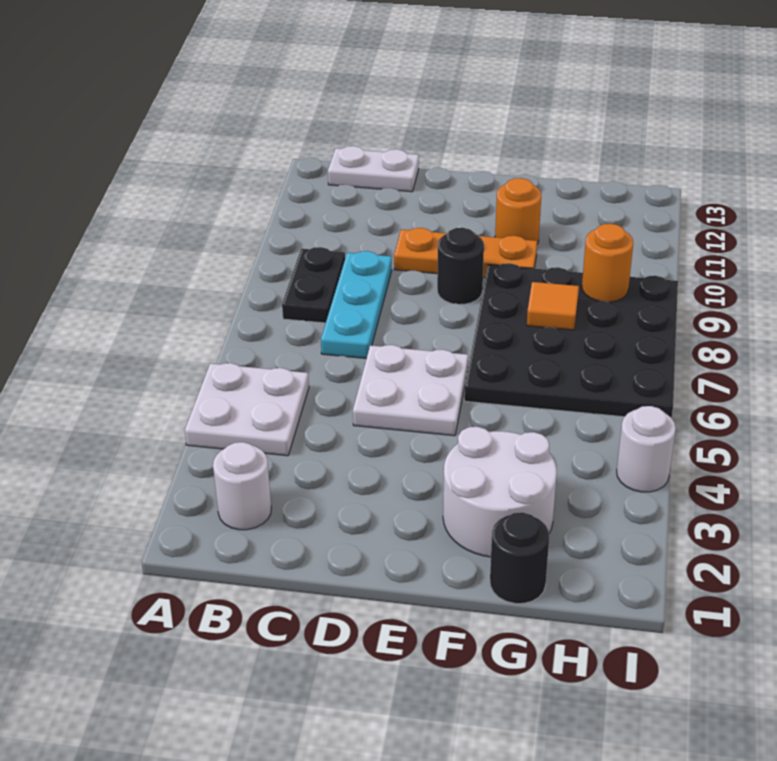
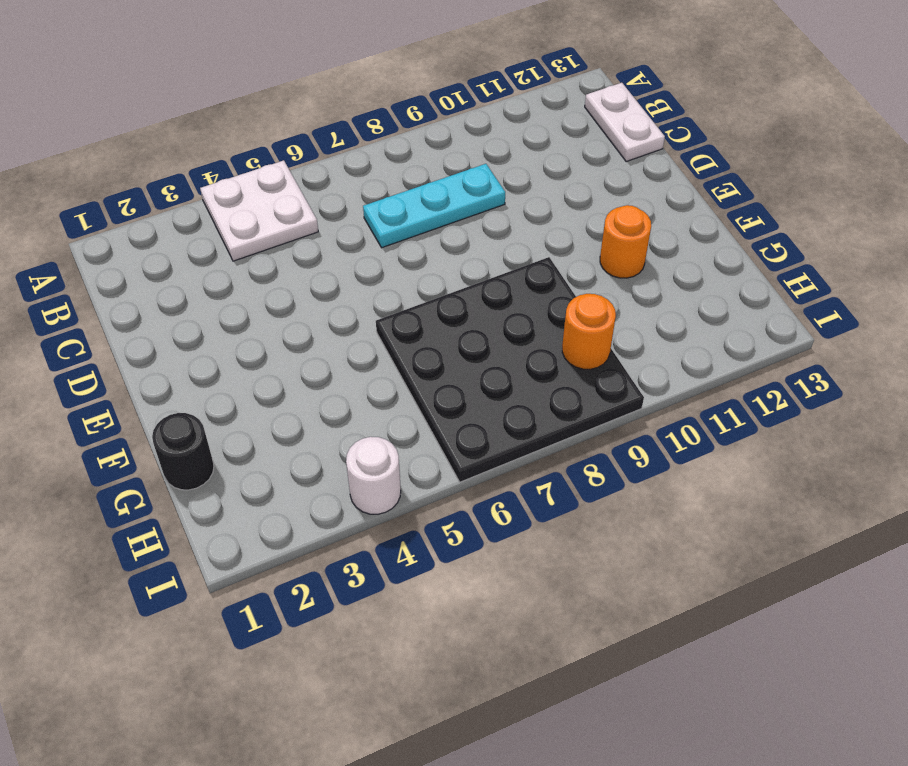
none -> white round brick B2 level 1
none -> black plate B8:B9 level 1
none -> white plate D5:E6 level 1

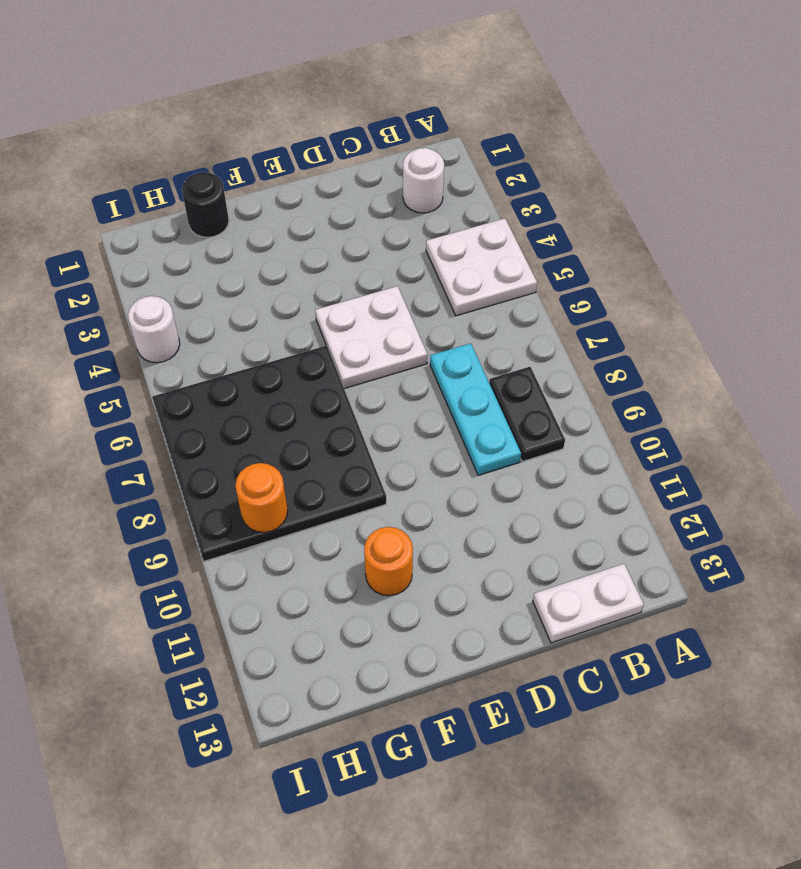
none -> orange plate D10:F10 level 1
none -> black round brick E9 level 1
none -> white round brick F2:G3 level 1

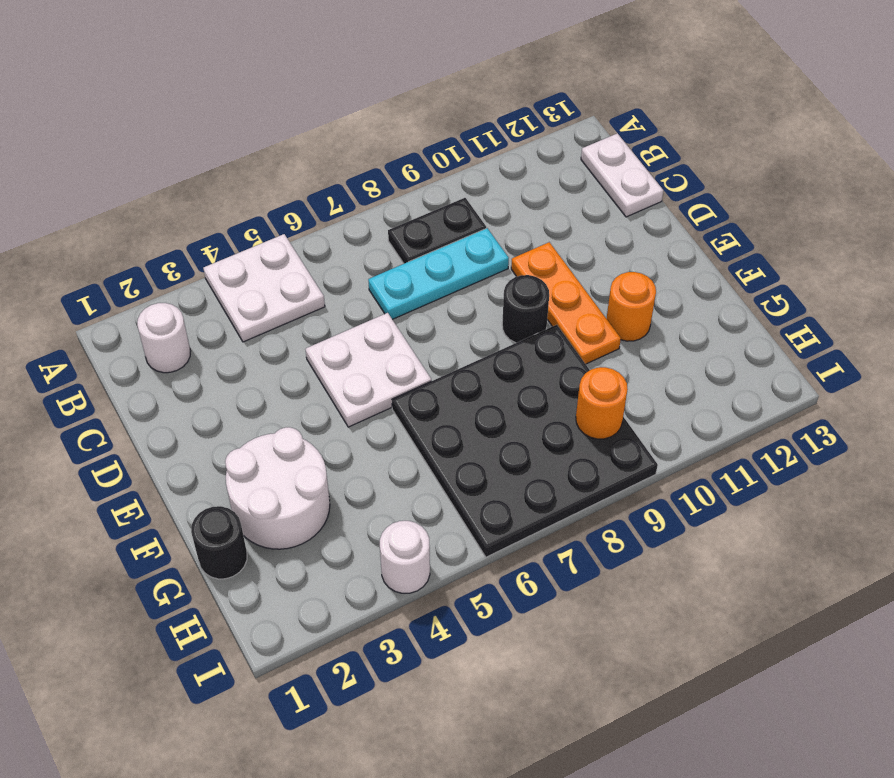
none -> orange tile G8 level 2

